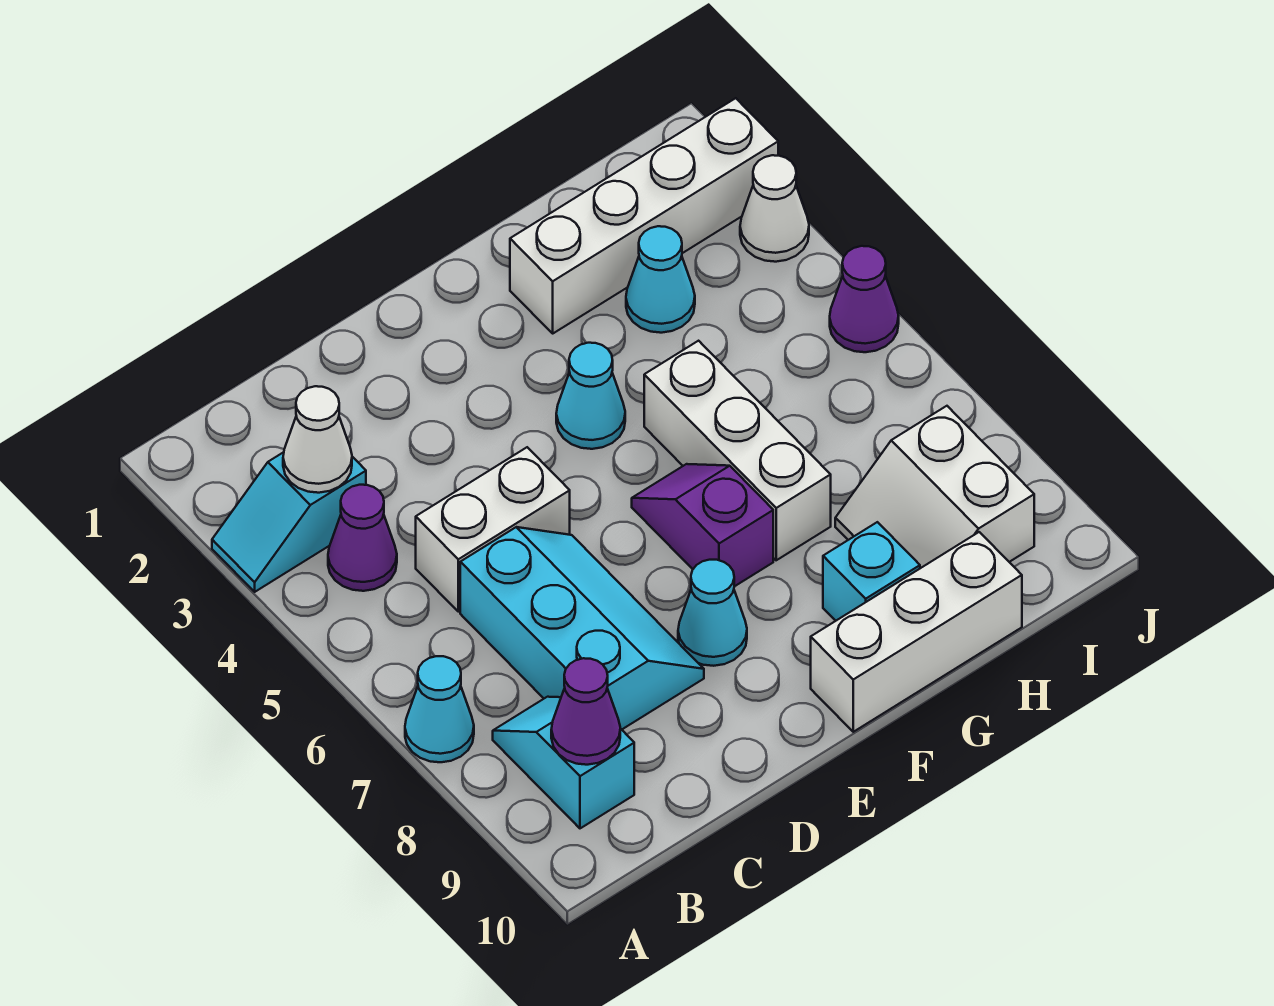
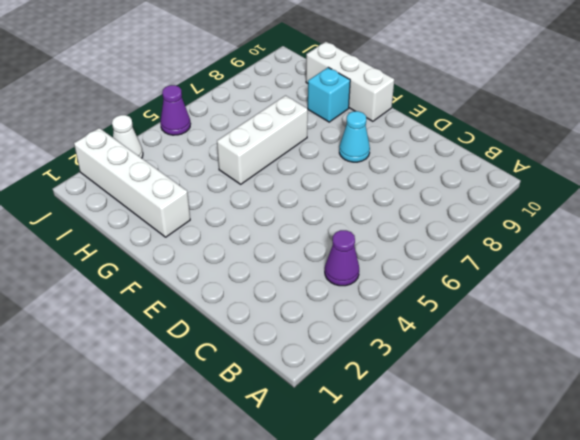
none -> cyan slope A3:B3 level 1 top B
none -> cyan cone A7 level 1
none -> cyan slope B8:B9 level 1 top 9

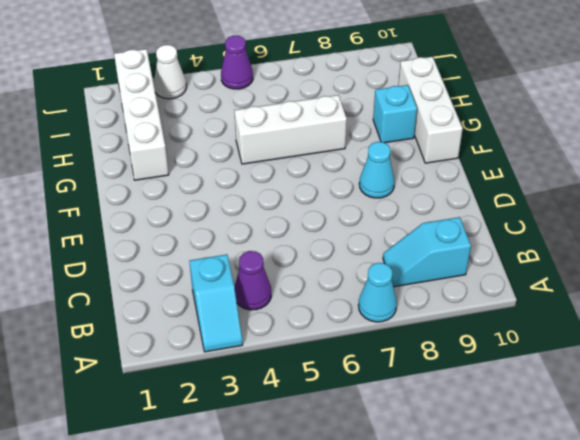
none -> white brick C5:D5 level 1
none -> cyan slope C6:D8 level 1 top C
none -> cyan cone F4 level 1

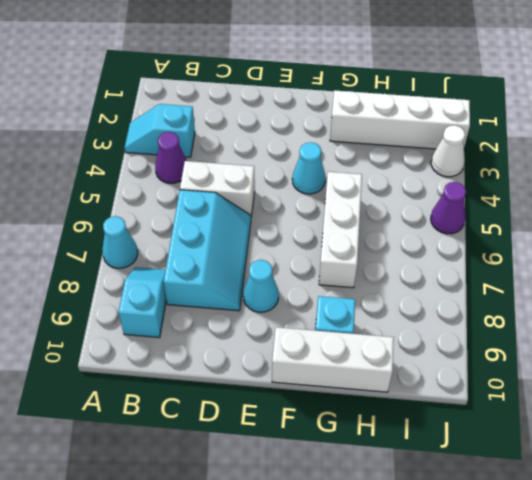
none -> purple slope F6:F7 level 1 top 7
none -> cyan cone H3 level 1
none -> white slope H8:I9 level 1 top I

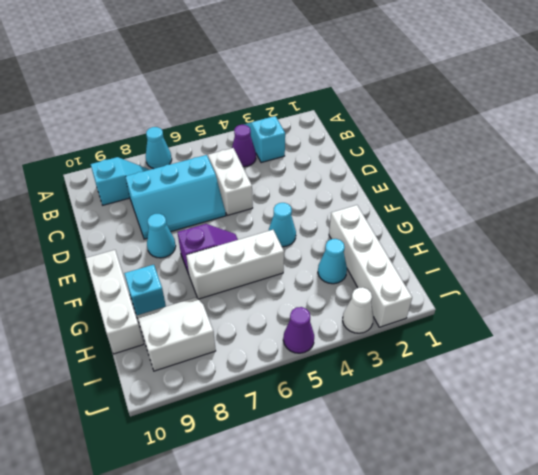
none -> white cone B3 level 2
none -> purple cone B9 level 2

